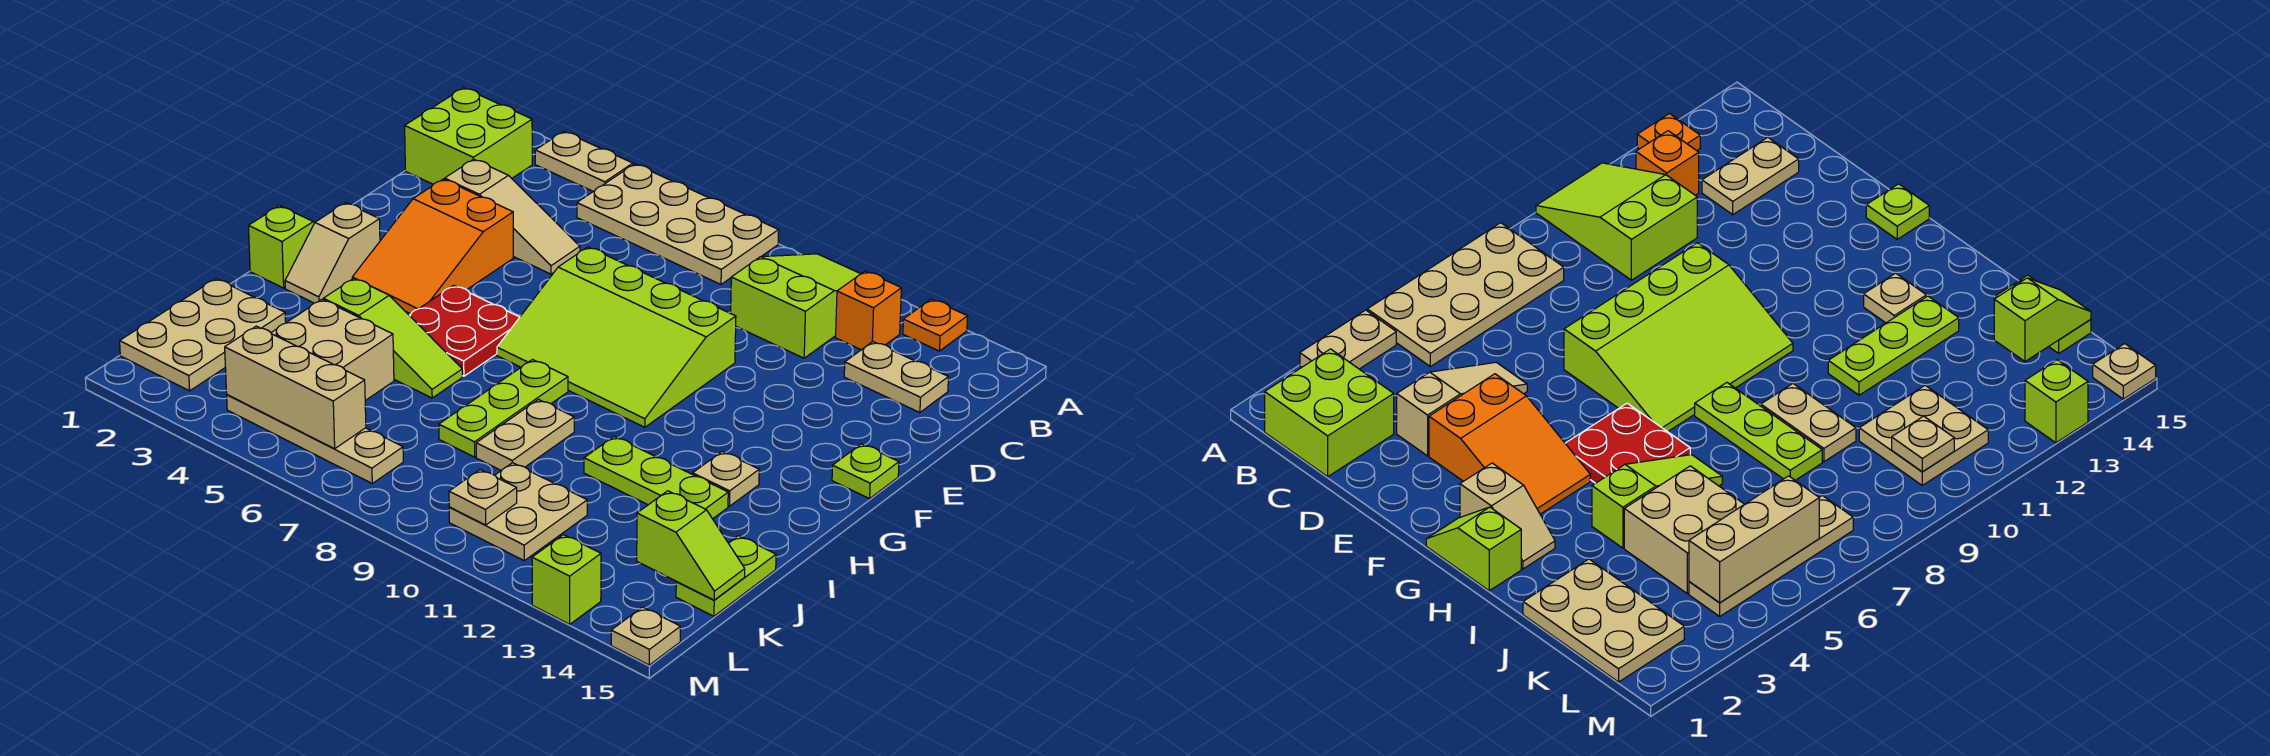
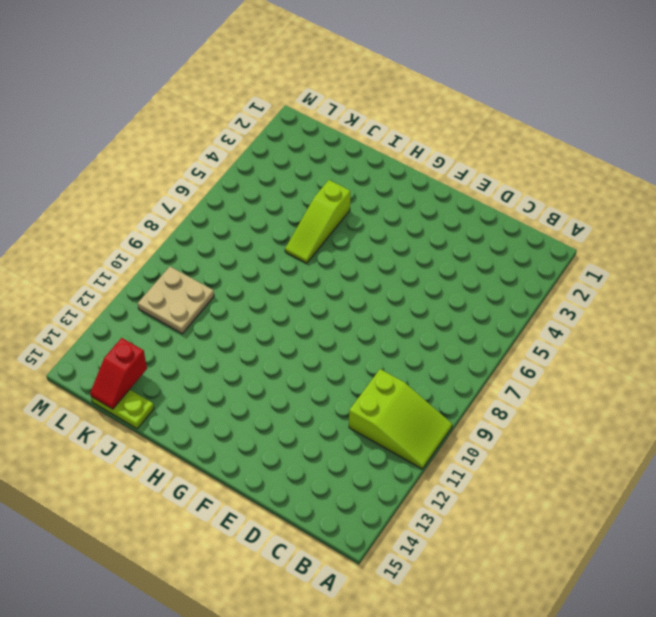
red slope K14:K15 level 2 top 14 -> lime slope K14:K15 level 2 top 14
none -> tan plate A3:A4 level 1
none -> tan plate A5:B8 level 1
none -> orange plate A13 level 1

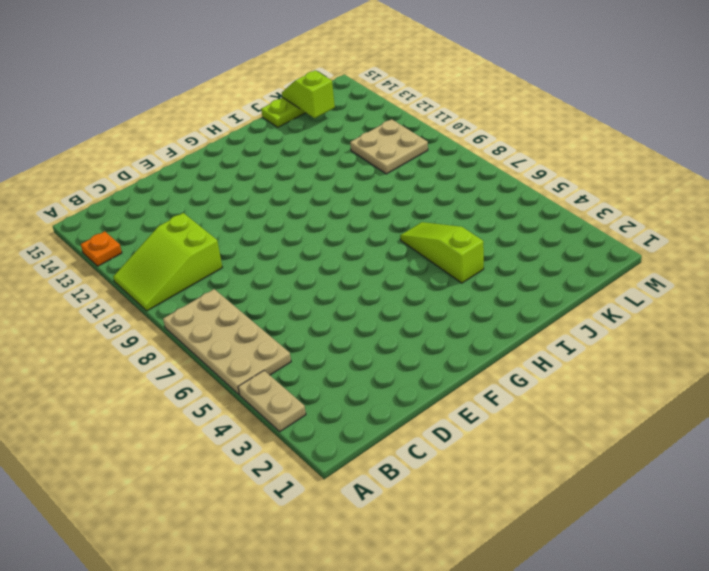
none -> lime brick B1:C2 level 1
none -> orange brick B12 level 1
none -> tan plate C13:C14 level 1

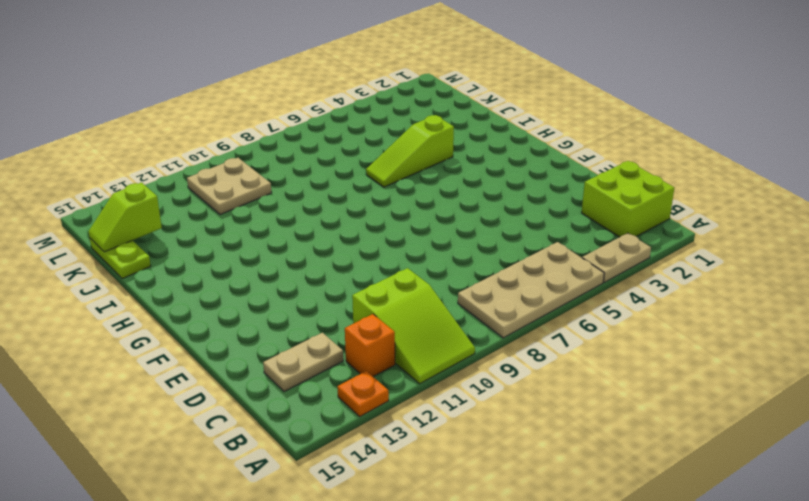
none -> tan slope D3:D5 level 1 top 3
none -> orange slope E3:G4 level 1 top E
none -> lime slope E7:G10 level 1 top E

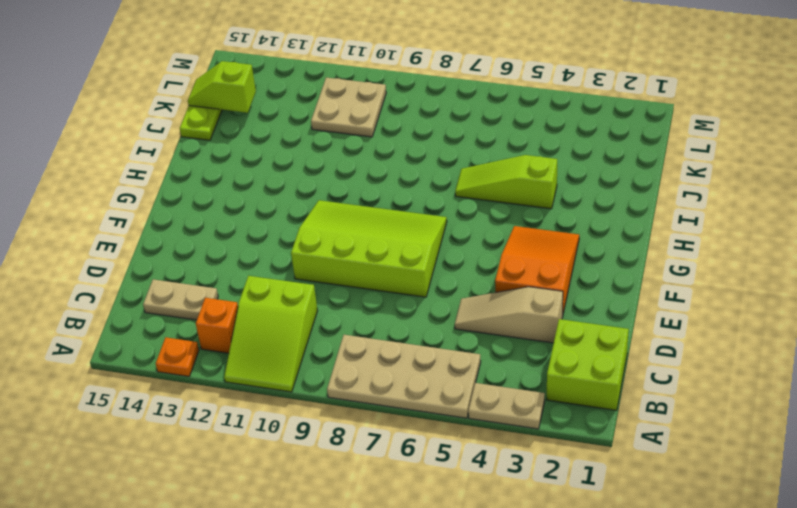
none -> lime plate F15 level 1
none -> lime slope G1:H1 level 1 top H
none -> tan slope G2:H2 level 1 top G

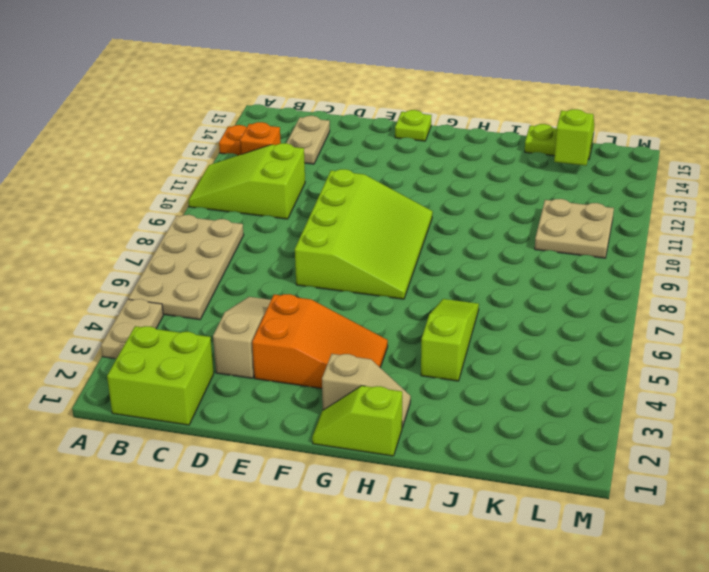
none -> red plate G5:H6 level 1
none -> lime plate H8:J8 level 1
none -> tan plate H13 level 1

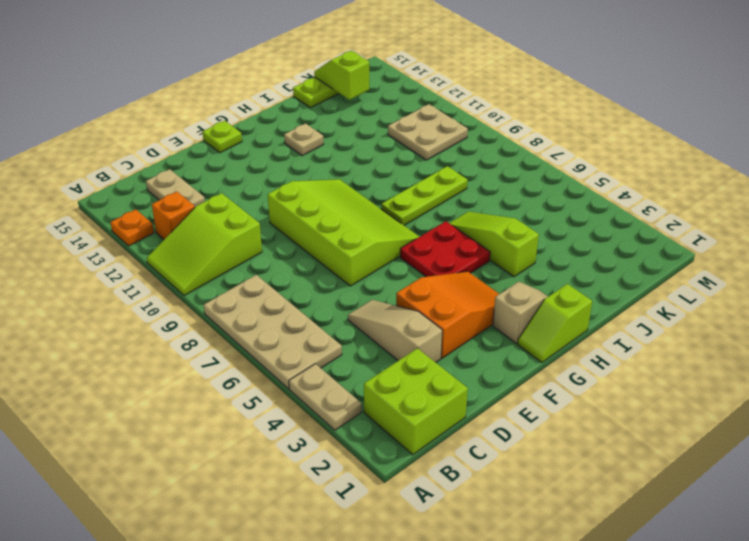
none -> tan plate I9:J9 level 1
none -> lime plate I11:I13 level 1
none -> tan plate J1:L2 level 1

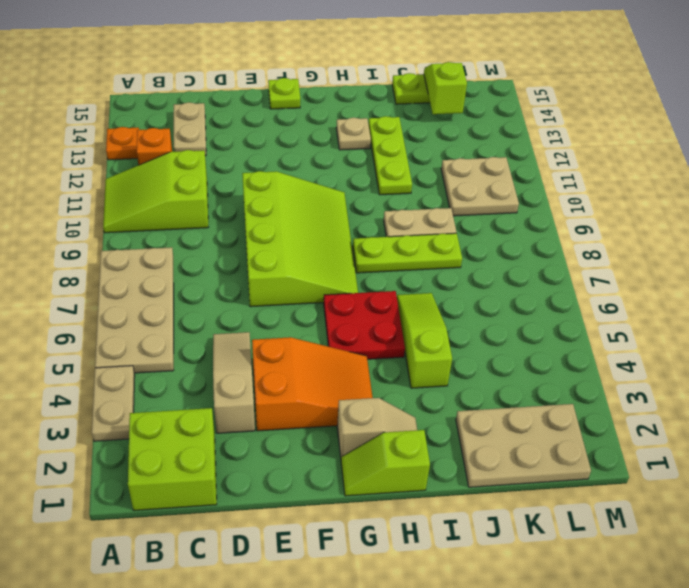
none -> tan brick J4:K5 level 1
none -> tan plate L4:L7 level 1
none -> lime brick M13 level 1

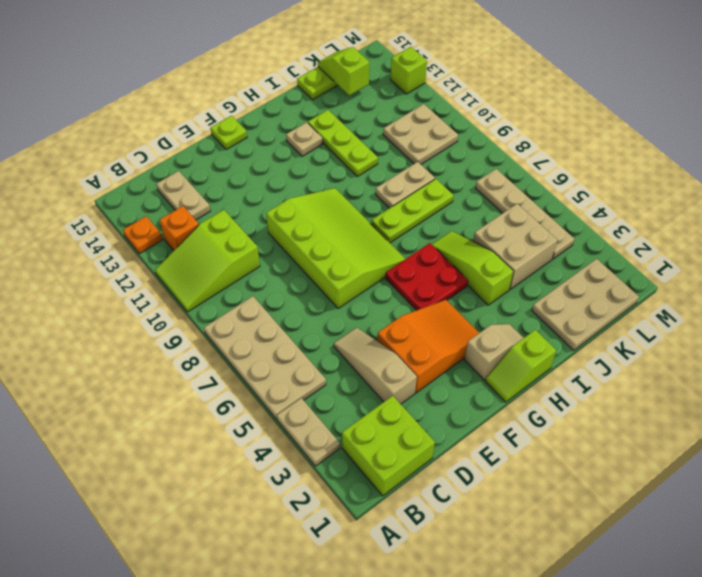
none -> tan plate M15 level 1
none -> tan brick L4:L6 level 2
none -> tan plate L10 level 2

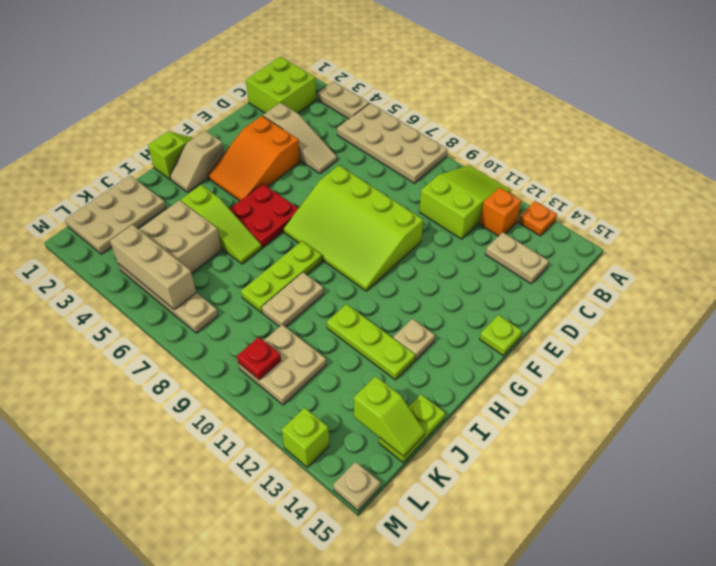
red plate L10 level 2 -> tan plate L10 level 2

